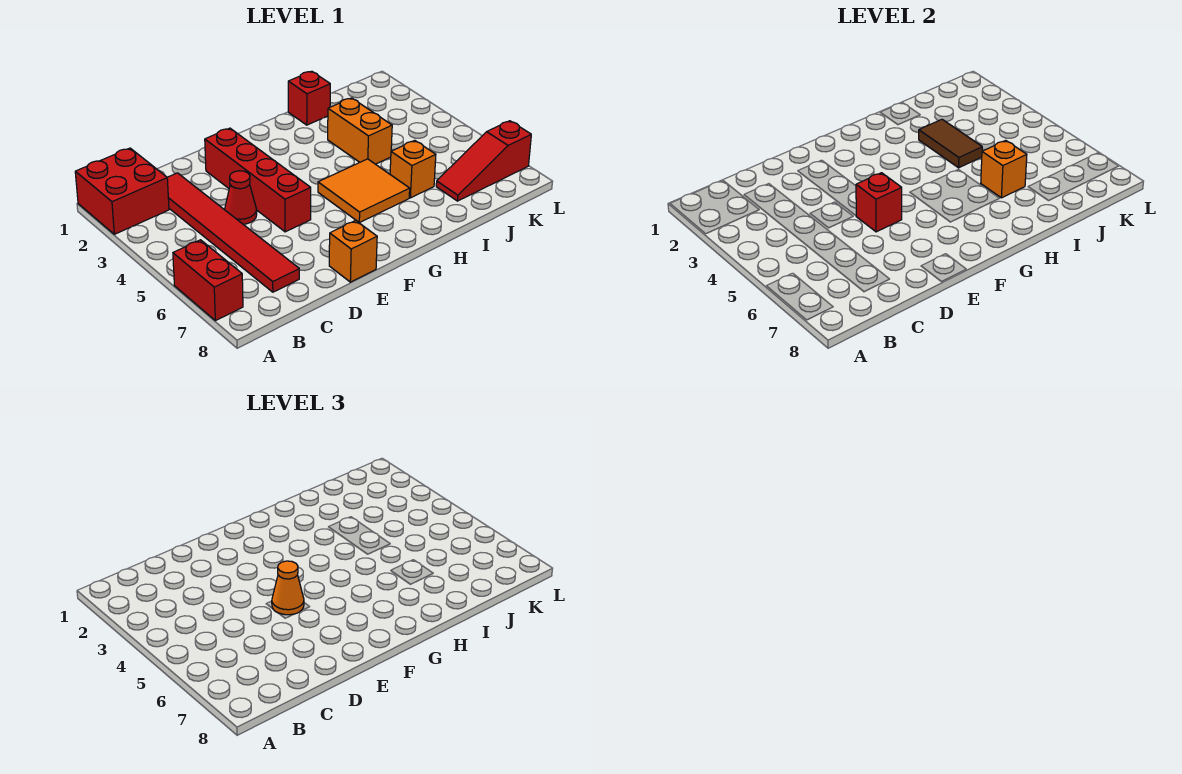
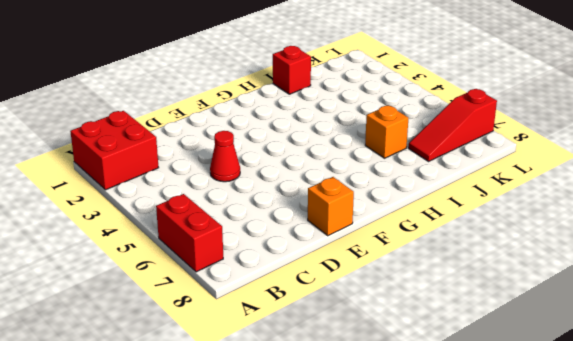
none -> red tile C2:C7 level 1
none -> red brick E2:E5 level 1
none -> orange tile G5:H6 level 1

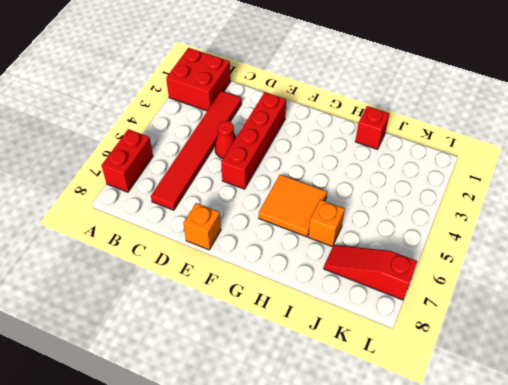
none -> orange brick I3:I4 level 1
none -> red brick E5 level 2
none -> brown tile I3:I4 level 2

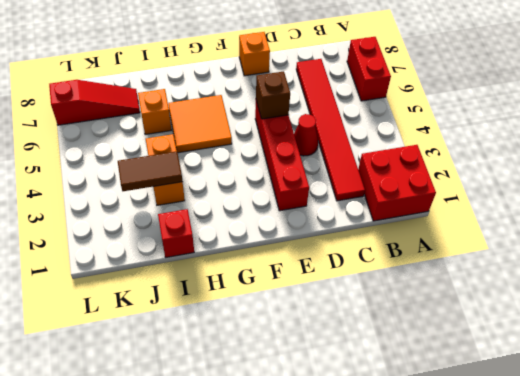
brown brick E5 level 2 -> red brick E5 level 2
brown tile I3:J3 level 2 -> brown tile I3:I4 level 2
none -> orange brick I6 level 2
none -> orange cone E5 level 3

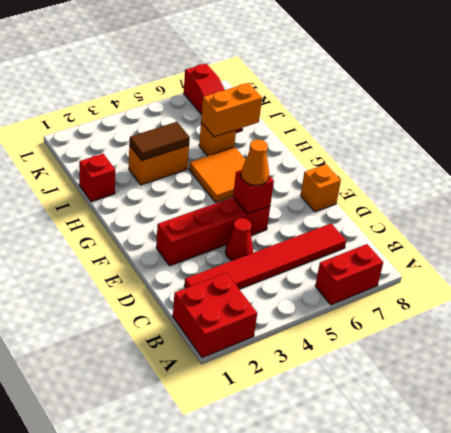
orange brick I6:I7 level 2 -> orange brick I6 level 2

